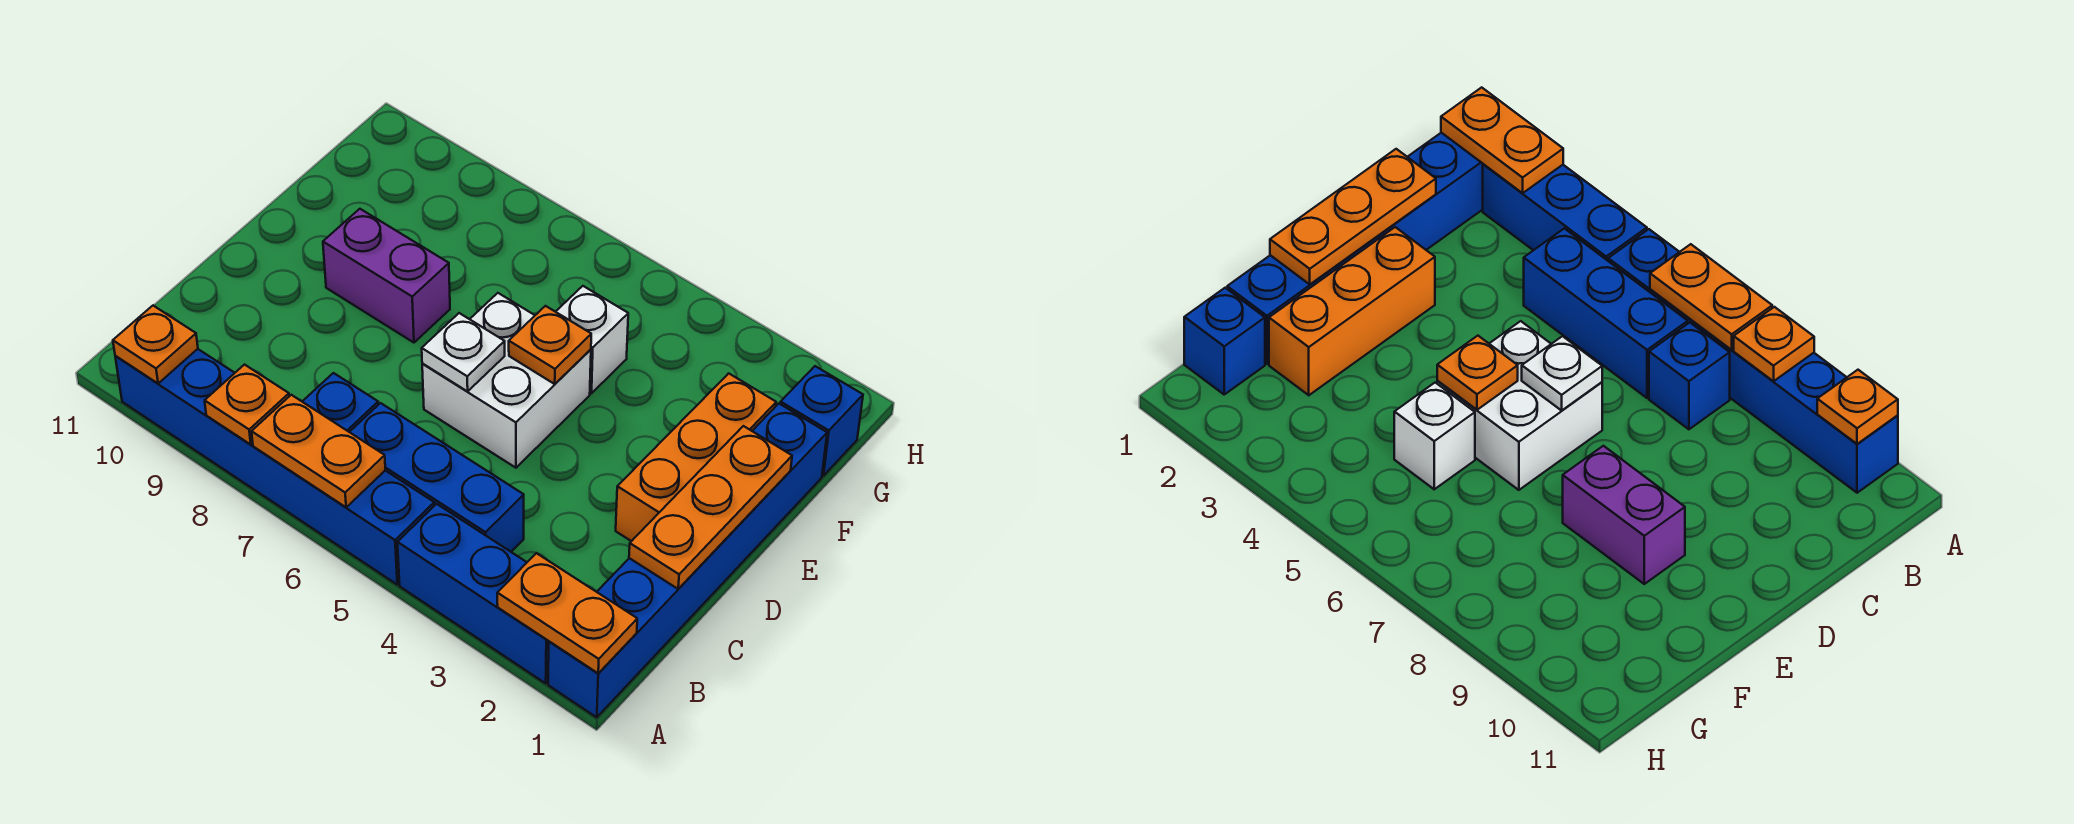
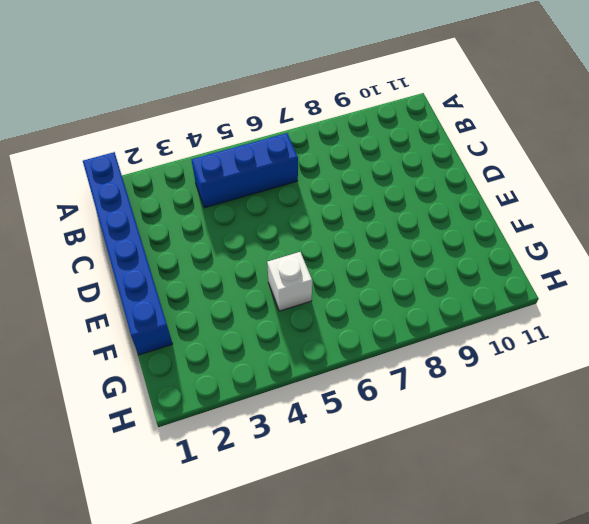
none -> blue brick A2:A4 level 1
none -> blue brick A5:A10 level 1
none -> blue brick B7 level 1

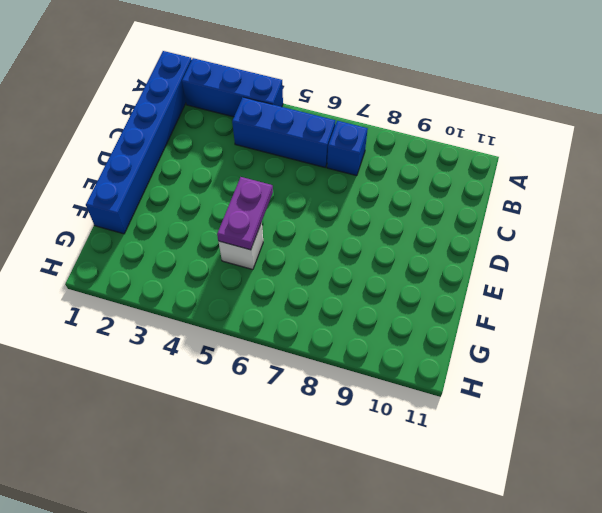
purple plate E5:F5 level 2 -> orange plate E5 level 2
none -> blue brick A5:A10 level 1
none -> orange brick D2:F2 level 1
none -> white brick D5:E6 level 1

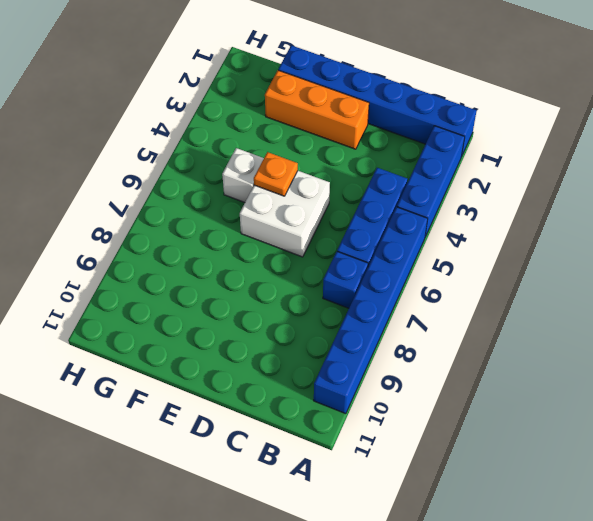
none -> purple brick E8:E9 level 1
none -> blue brick G1 level 1
none -> orange plate A1:A2 level 2

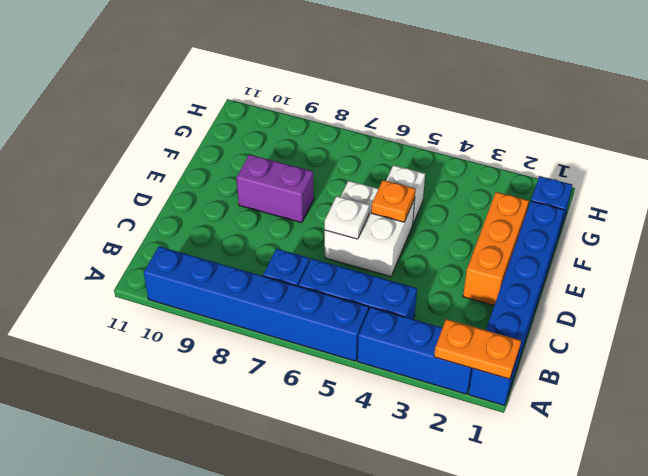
none -> orange plate A6:A7 level 2
none -> orange plate A8 level 2
none -> orange plate A10 level 2

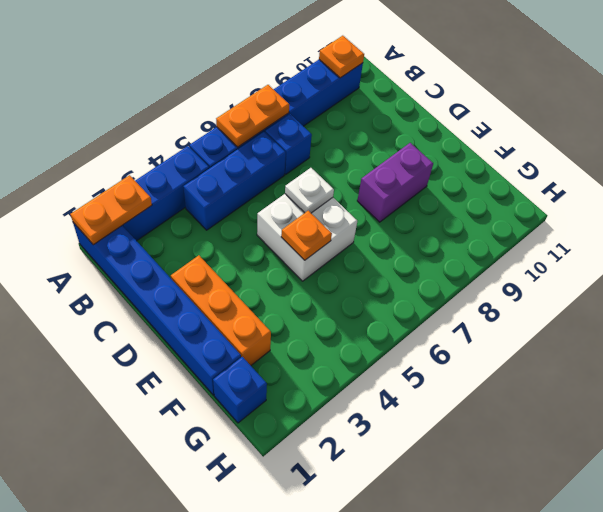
none -> white brick F5 level 1
none -> orange plate A8 level 2
none -> orange plate C1:E1 level 2

